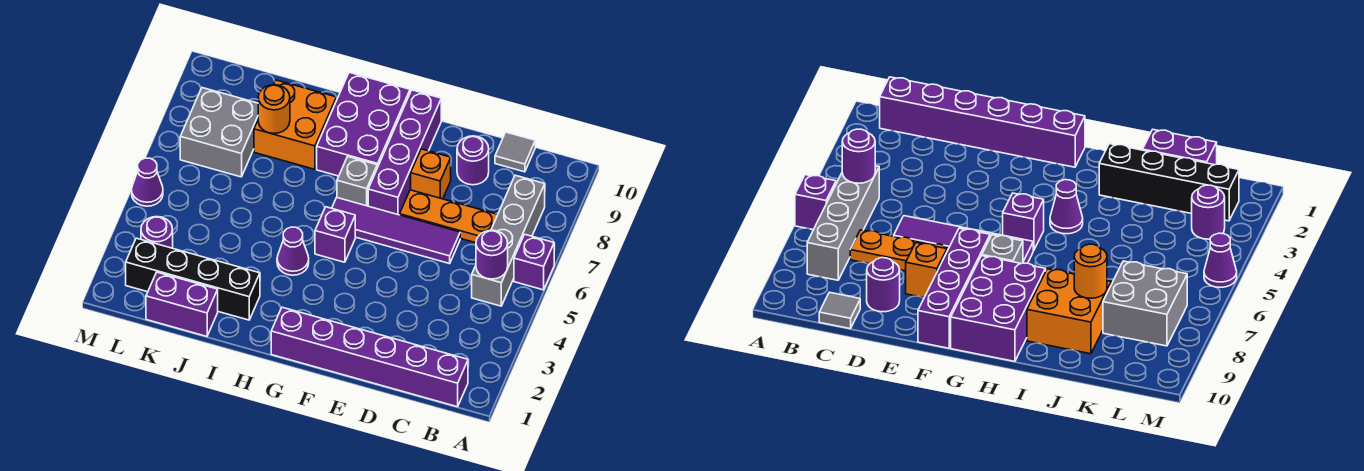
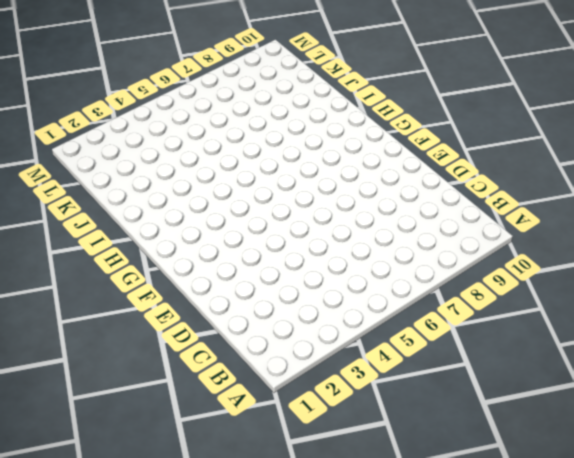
none -> purple brick A6 level 1
none -> purple brick B1:G1 level 1
none -> grey brick B5:B8 level 1

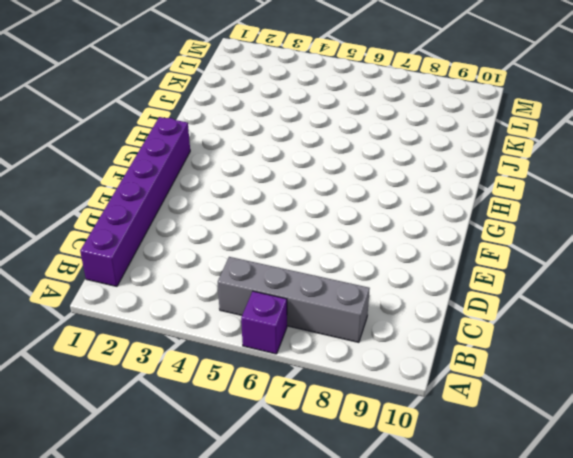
none -> orange plate C7:E7 level 1
none -> grey tile C10 level 1
none -> purple tile D6:G6 level 1

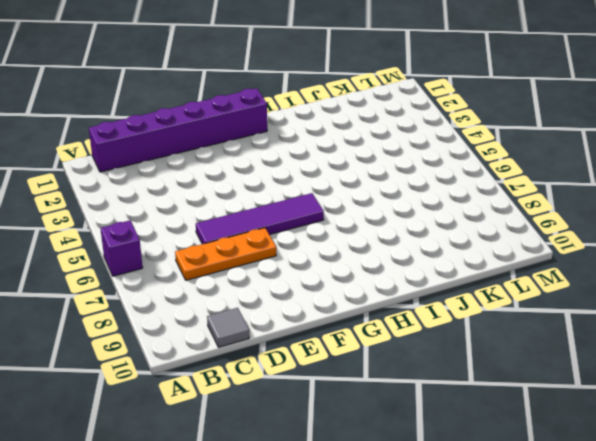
none -> grey brick B5:B8 level 1
none -> purple round brick D9 level 1
none -> orange brick E8 level 1

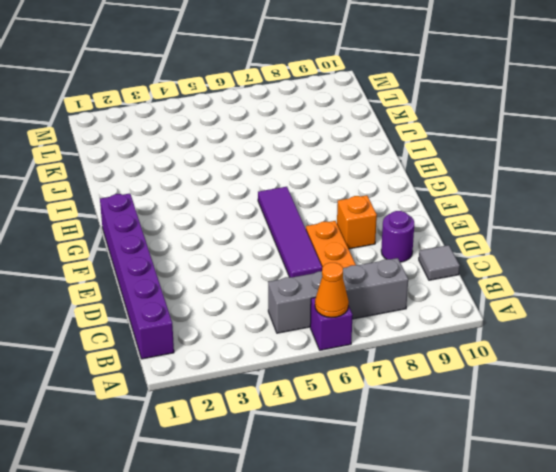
orange cone A6 level 2 -> none
none -> purple brick F7:F10 level 1
none -> purple brick G5 level 1
none -> grey brick G7 level 1

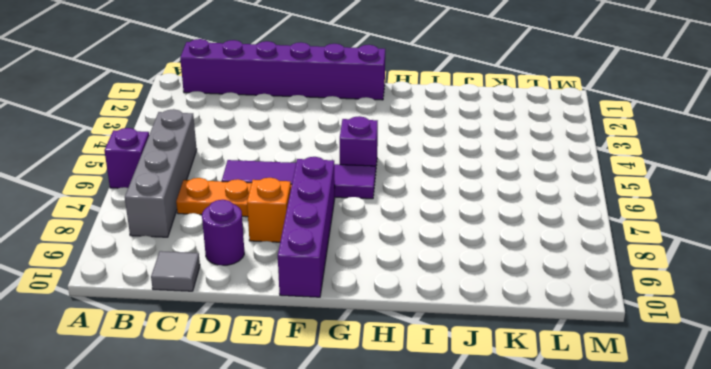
none -> grey brick G7 level 1
none -> purple brick G8:H10 level 1
none -> purple cone H4 level 1

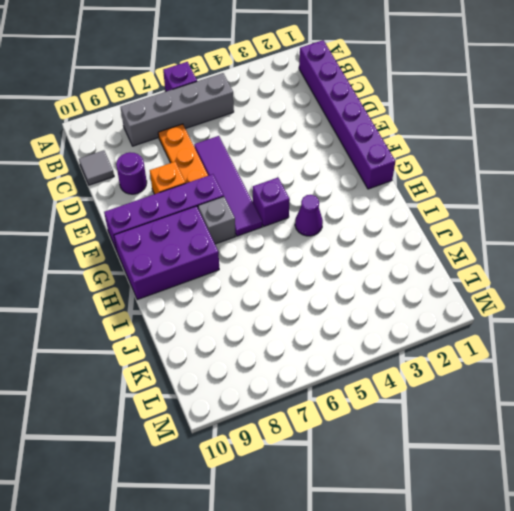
none -> black brick I2:L2 level 1
none -> orange brick I8:J9 level 1
none -> purple brick J1:K1 level 1

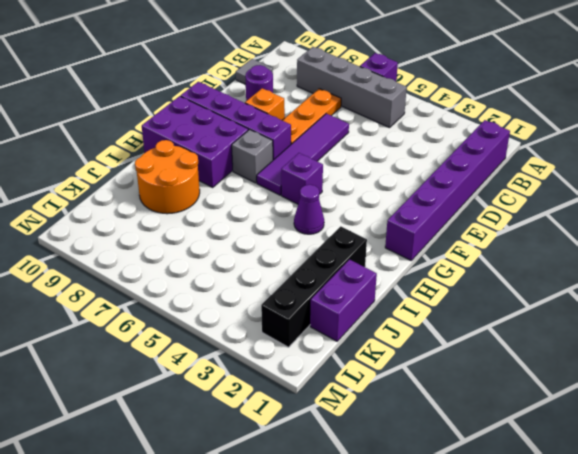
orange round brick I8:J9 level 1 -> orange brick I8:J9 level 1
none -> grey brick K7:L8 level 1
none -> purple round brick L3 level 1
none -> purple cone M5 level 1

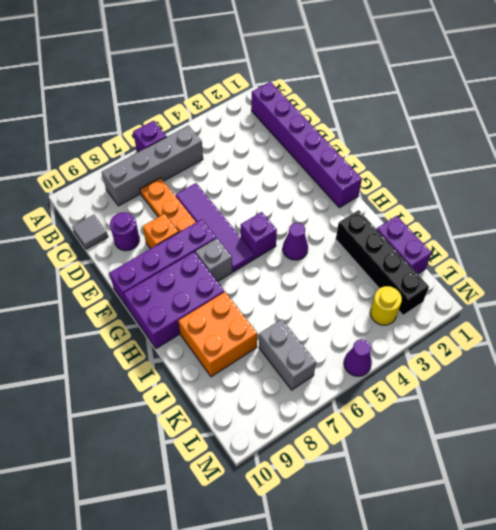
grey brick K7:L7 level 1 -> grey brick K7:L8 level 1
yellow round brick L3 level 1 -> purple round brick L3 level 1
none -> purple round brick B5 level 2
none -> orange round brick J8 level 2

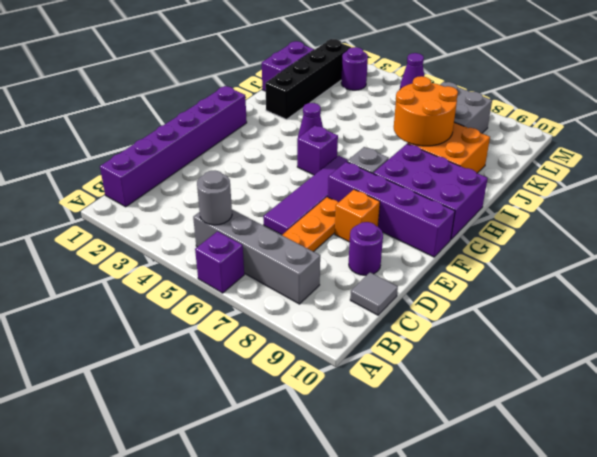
grey round brick B5 level 2 -> purple round brick B5 level 2
orange round brick I7:J8 level 2 -> orange round brick J8 level 2

